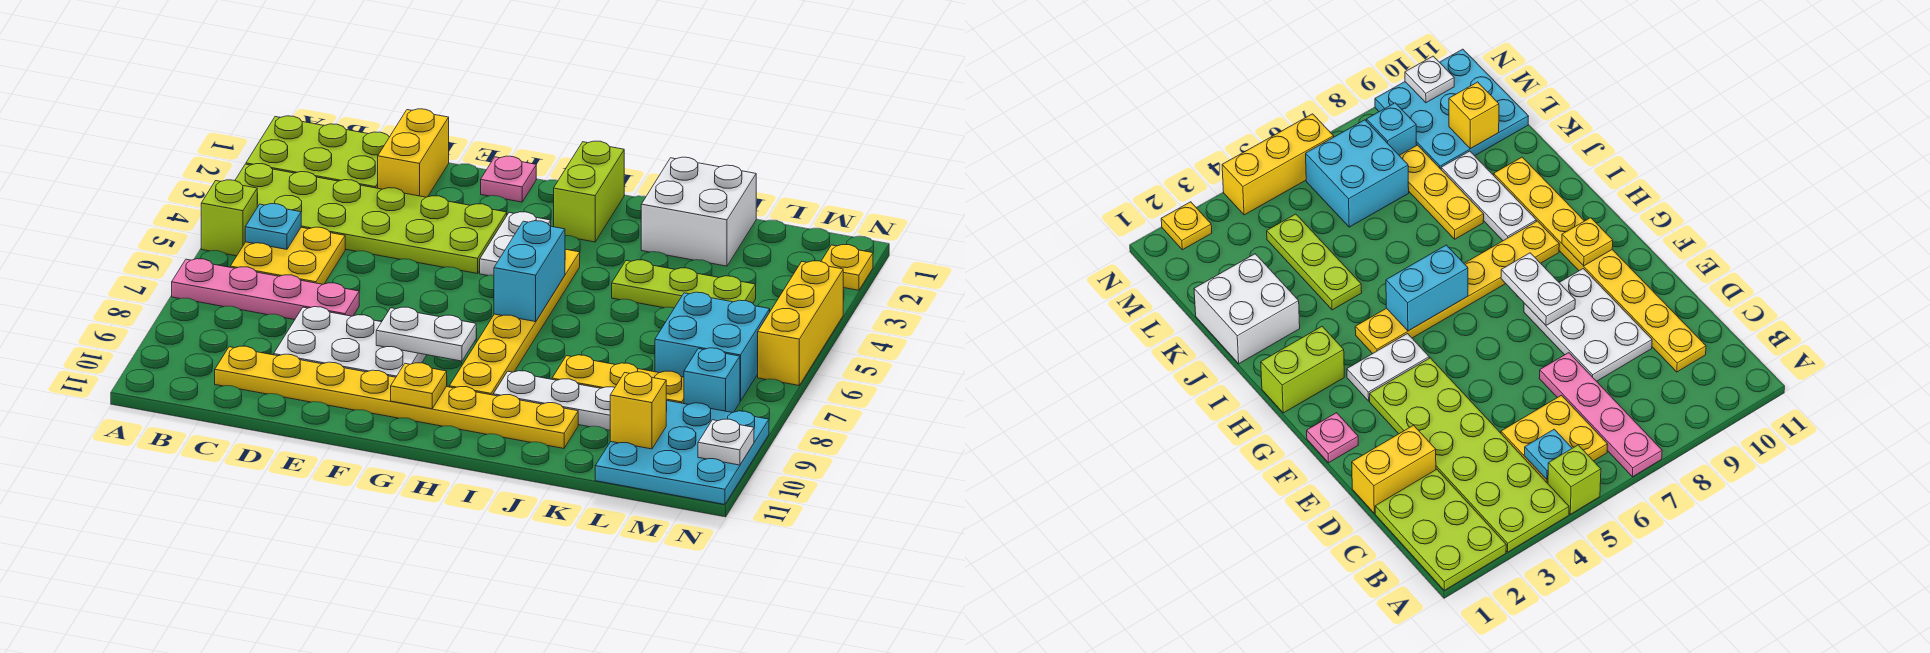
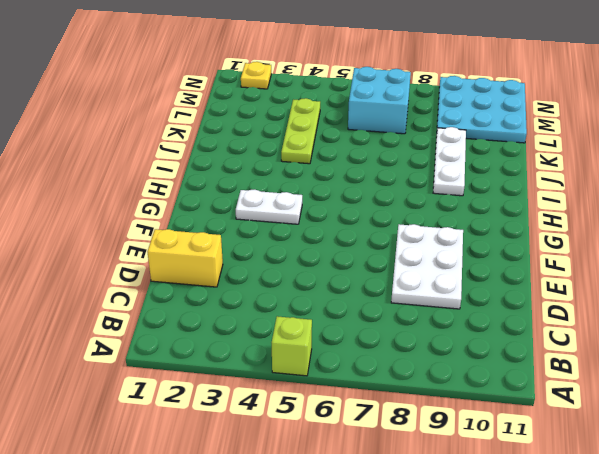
none -> lime plate A1:C2 level 1
none -> lime plate A3:F4 level 1
none -> pink plate A7:D7 level 1

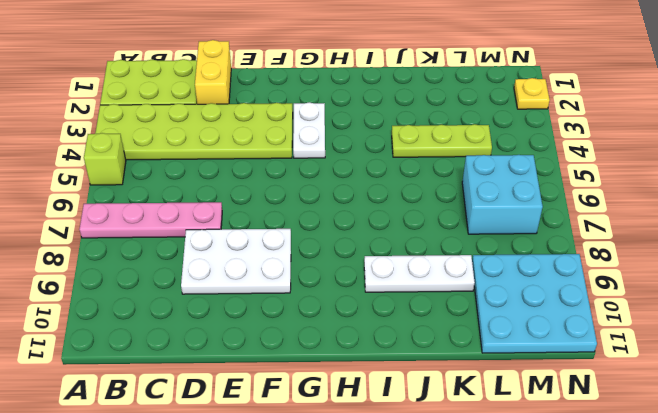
none -> yellow plate B5:C6 level 1
none -> yellow plate C10:J10 level 1
none -> pink plate F1 level 1

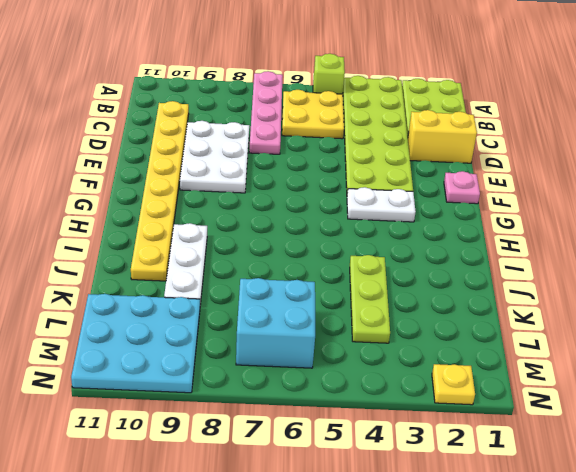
none -> lime brick H1:H2 level 1
none -> yellow plate H4:H9 level 1
none -> white brick J1:K2 level 1

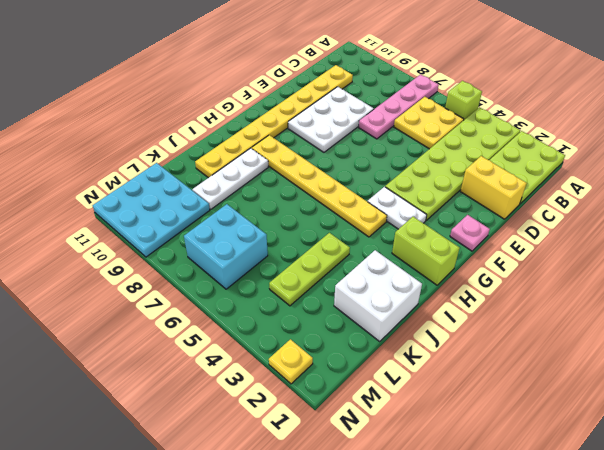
none -> yellow plate J8:L8 level 1
none -> cyan brick M8 level 1
none -> yellow brick N4:N6 level 1

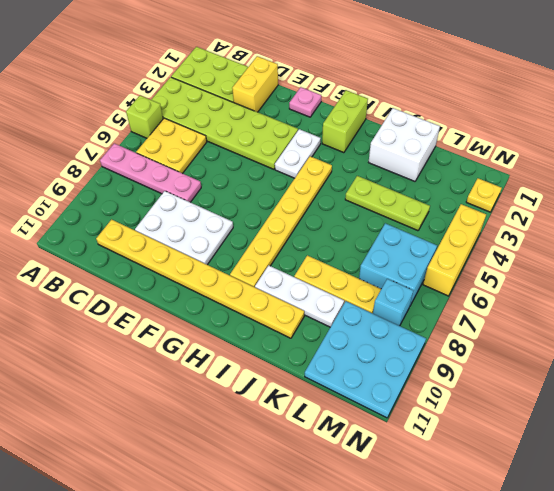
none -> cyan plate B5 level 2
none -> white plate F8:G8 level 2
none -> yellow plate G10 level 2

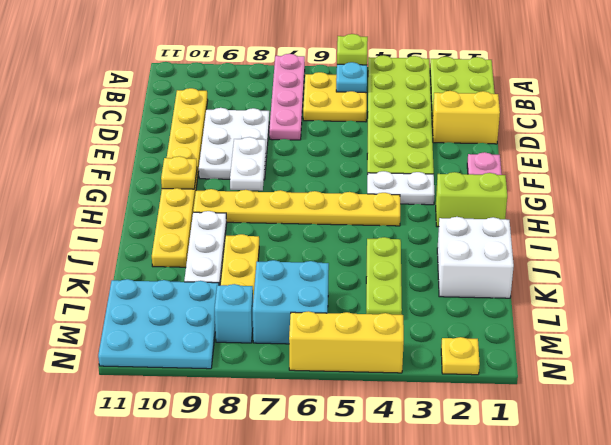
none -> cyan brick H5:H6 level 2
none -> yellow brick L10 level 2
none -> white plate N10 level 2

